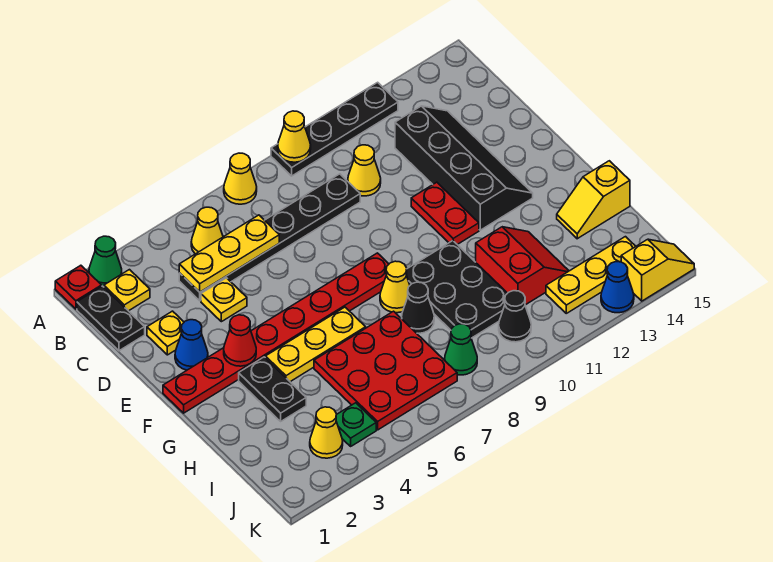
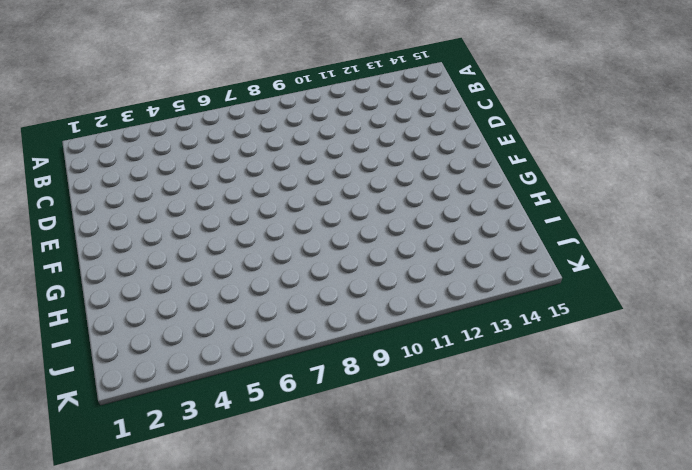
none -> red plate A1 level 1
none -> green cone A2 level 1
none -> yellow cone A7 level 1
none -> black plate A9:A12 level 1

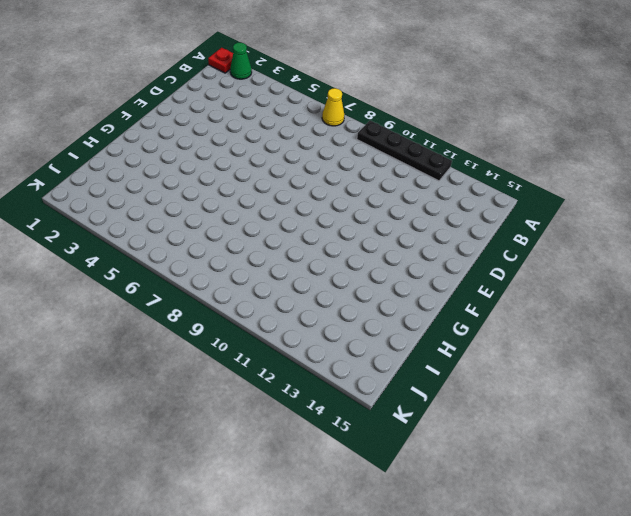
none -> black plate B1:C1 level 1
none -> yellow plate B2 level 1
none -> yellow cone B5 level 1
none -> black plate C4:C9 level 1

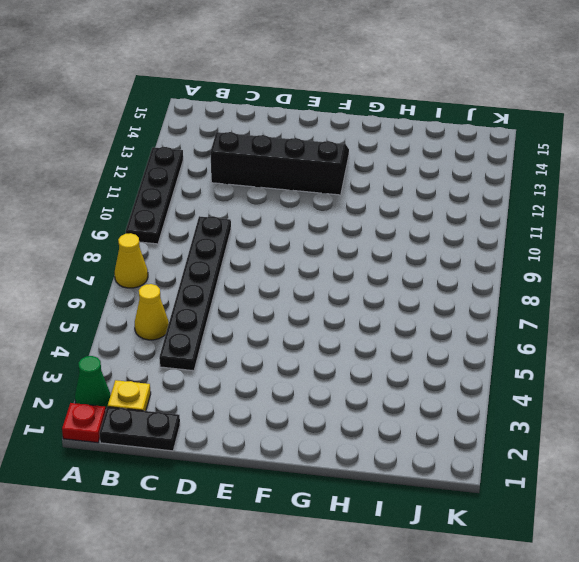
none -> yellow cone C10 level 1
none -> yellow plate D2 level 1
none -> yellow plate D4 level 1
none -> blue cone E2 level 1

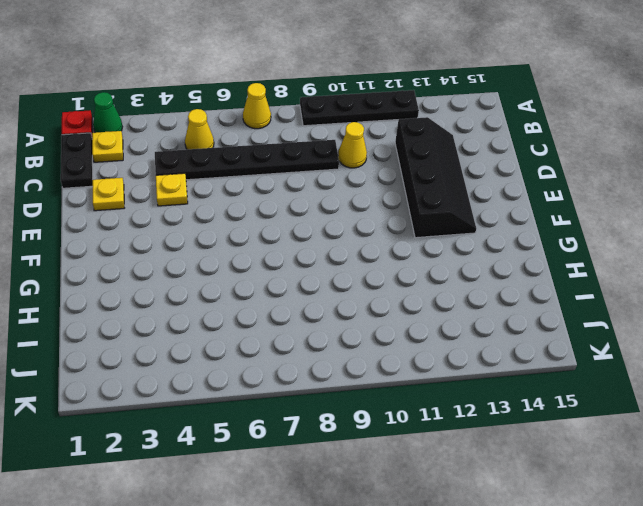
none -> blue cone E2 level 1
none -> red plate E11:F11 level 1
none -> red plate F1:F8 level 1
none -> black plate G3:H3 level 1

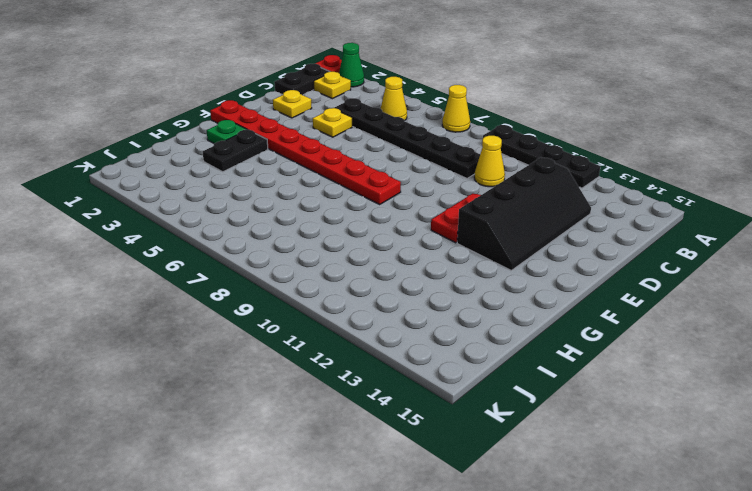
green plate G2 level 1 -> green plate J4 level 1
none -> blue cone E2 level 1
none -> yellow plate G4:G6 level 1
none -> yellow cone G8 level 1
none -> black plate G9:I10 level 1

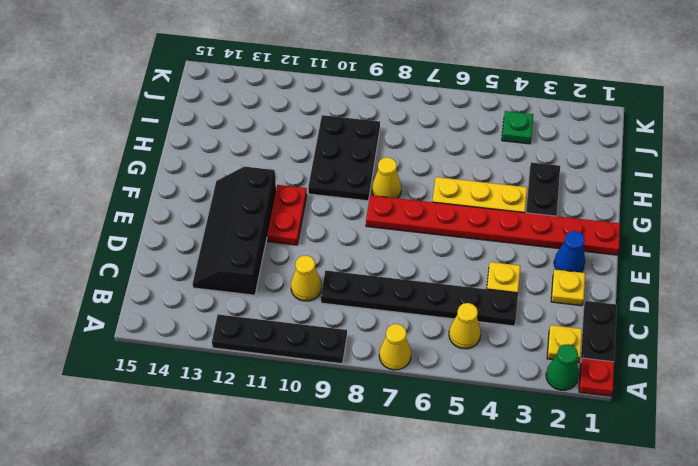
none -> red plate H5:J7 level 1
none -> black cone H8 level 1
none -> red slope H11:I12 level 1 top 11
none -> yellow slope H14:H15 level 1 top 15

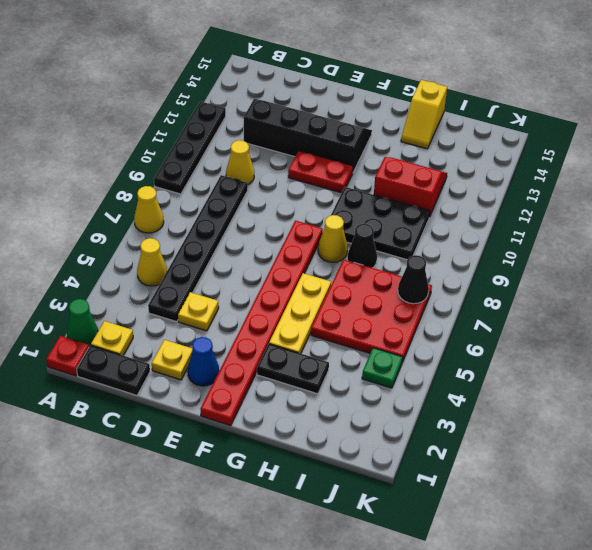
black cone J7 level 2 -> black cone J10 level 1
none -> yellow cone J3 level 1
none -> green cone J8 level 1
none -> yellow plate J12:J14 level 1
none -> blue cone K13 level 1

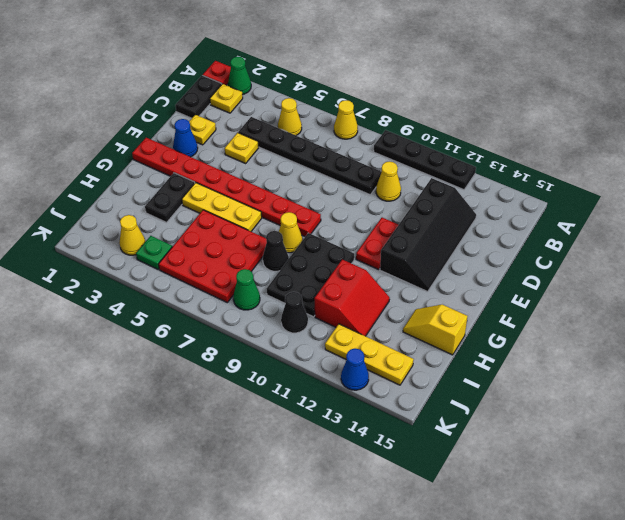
none -> yellow slope K14:K15 level 1 top 14
none -> yellow cone A9 level 2
none -> yellow plate C4:C6 level 2
none -> red cone F3 level 2

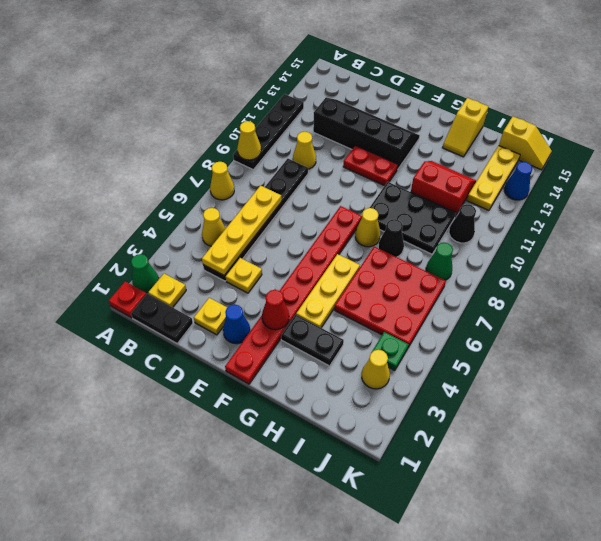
yellow plate C4:C7 level 2 -> yellow plate C4:C6 level 2
yellow slope J15:K15 level 1 top J -> yellow slope K14:K15 level 1 top 14

